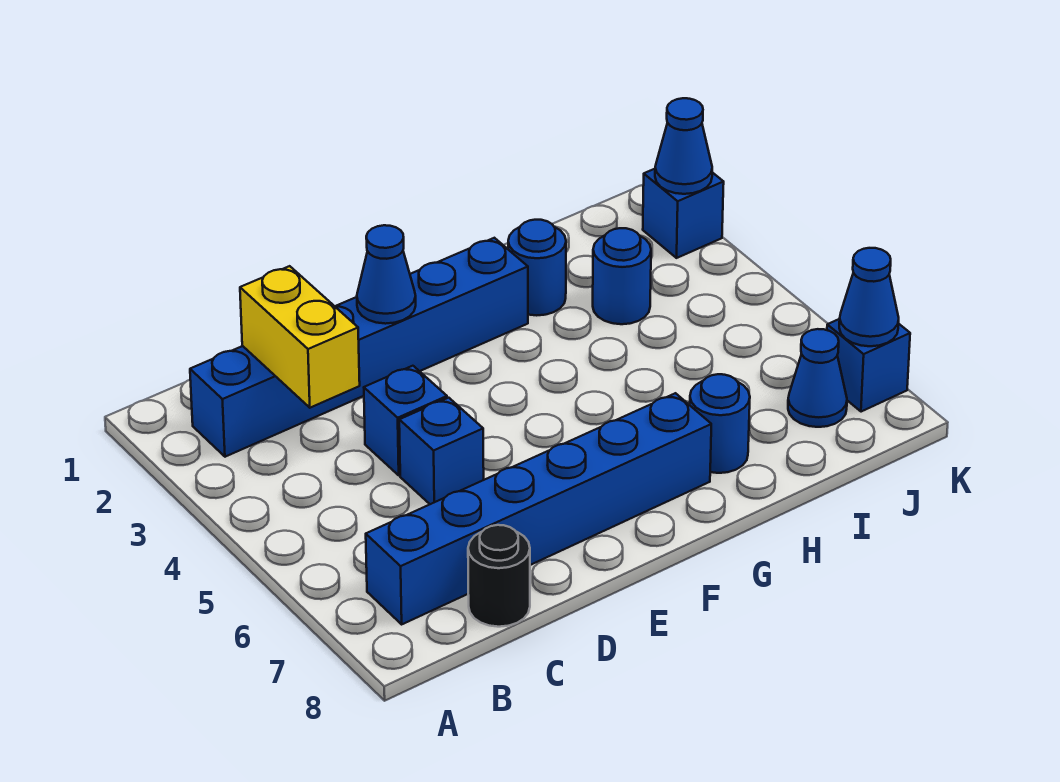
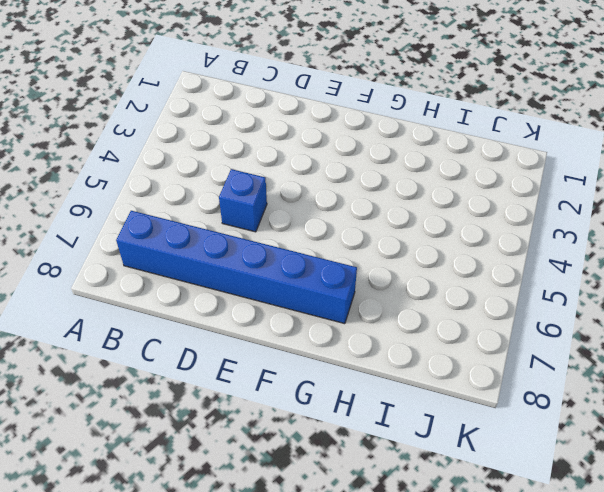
none -> blue brick B2:G2 level 1
none -> black round brick C8 level 1
none -> blue brick D4 level 1

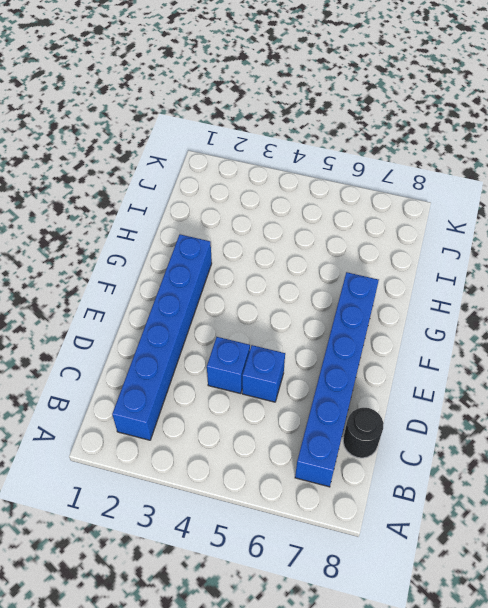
none -> blue round brick H2 level 1
none -> blue round brick H7 level 1
none -> blue round brick I3 level 1

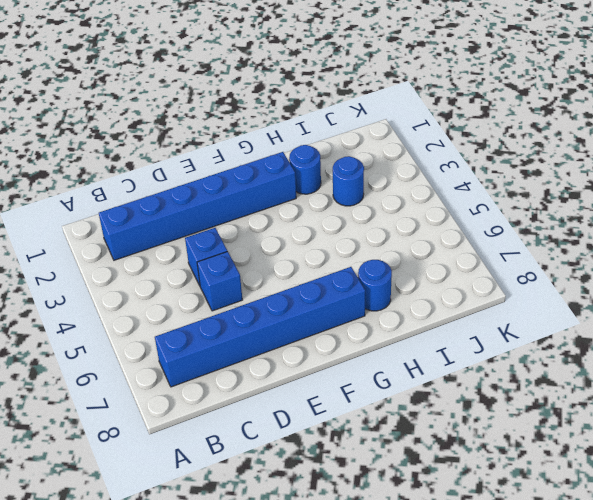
none -> black round brick C8 level 1
none -> blue cone J7 level 1
none -> blue brick K2 level 1

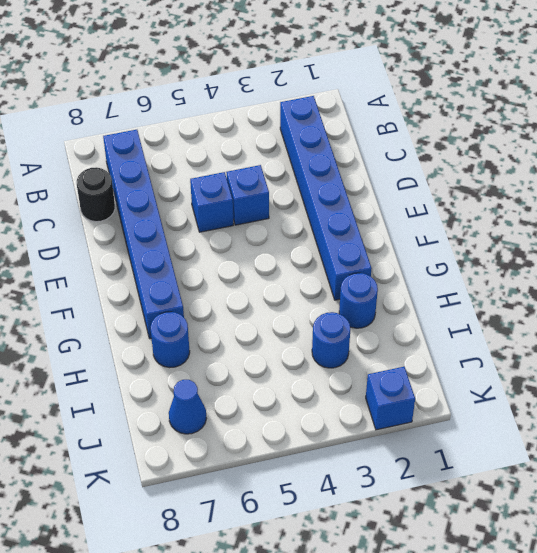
none -> blue brick K7 level 1
none -> yellow brick C2:C3 level 2
none -> blue cone E2 level 2

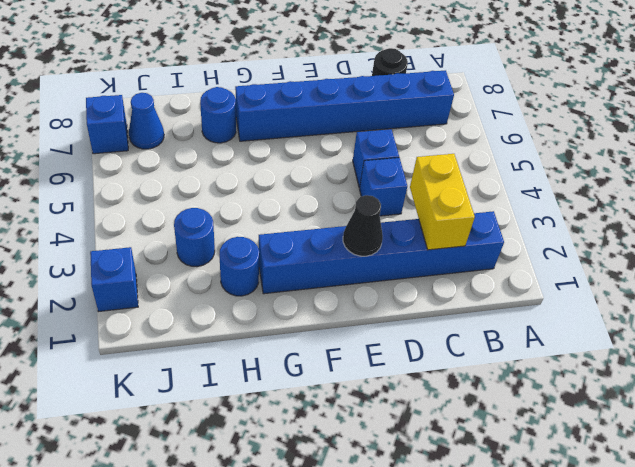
black cone E2 level 2 -> blue cone E2 level 2
none -> blue cone K2 level 2
none -> blue cone K7 level 2

